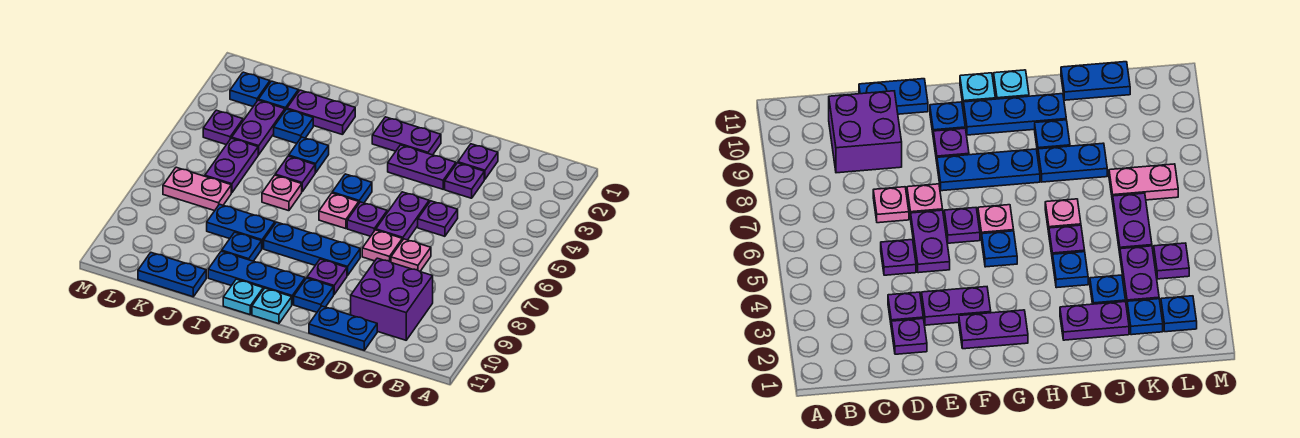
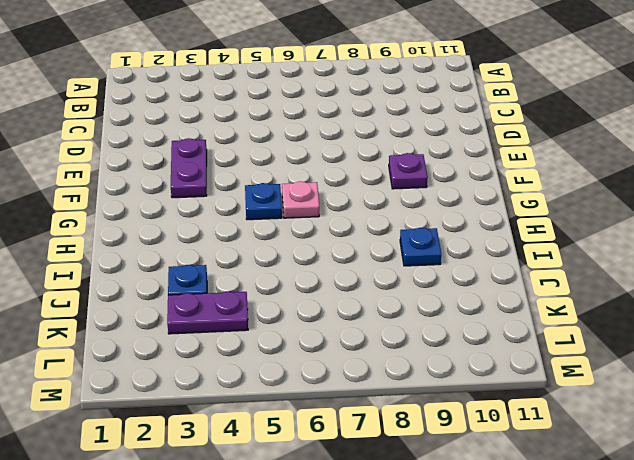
none -> purple brick C9:D10 level 1
none -> purple plate D2 level 1
none -> purple plate D3 level 1
none -> purple plate D5 level 1

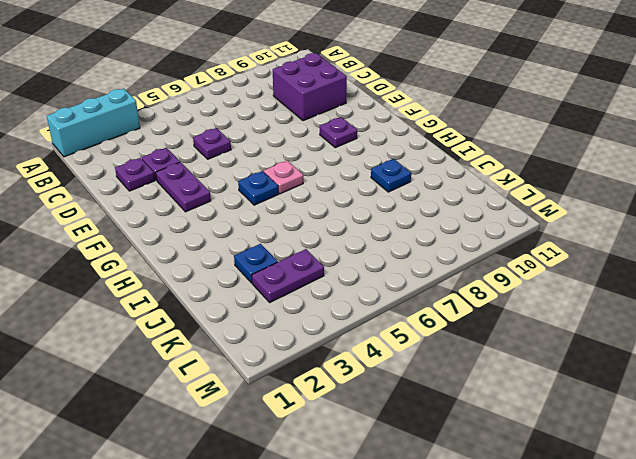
cyan brick A1:A3 level 1 -> none
none -> pink plate D7 level 1
none -> blue plate D11:E11 level 1
none -> purple plate E5:E6 level 1
none -> pink plate E7 level 1

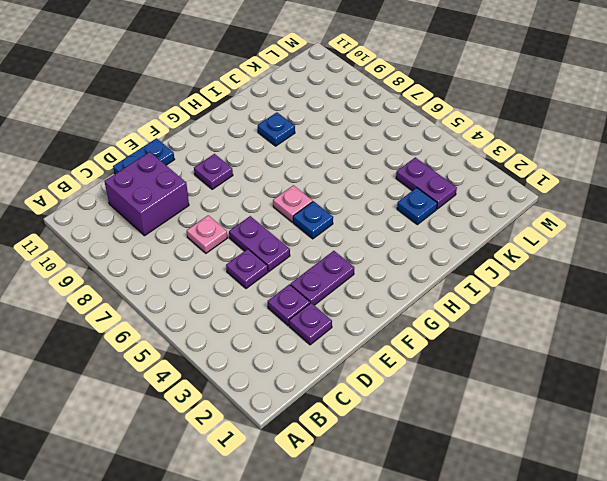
none -> pink plate E7 level 1
none -> purple plate F2:G2 level 1
none -> purple plate F6 level 1
none -> blue plate F8:H8 level 1

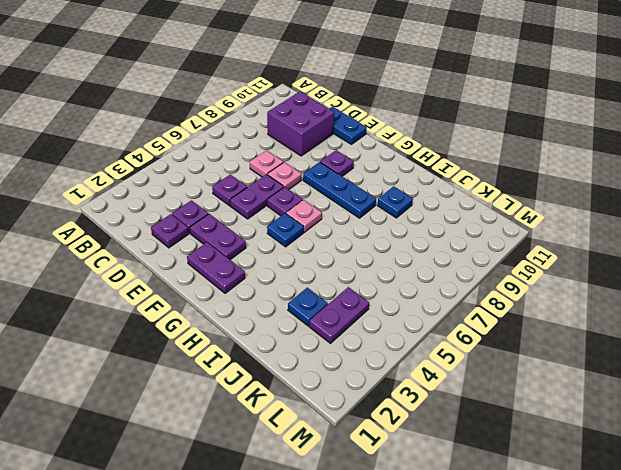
none -> blue plate F10 level 1
none -> blue plate G10:I10 level 1
none -> cyan plate G11 level 1
none -> cyan plate H11 level 1

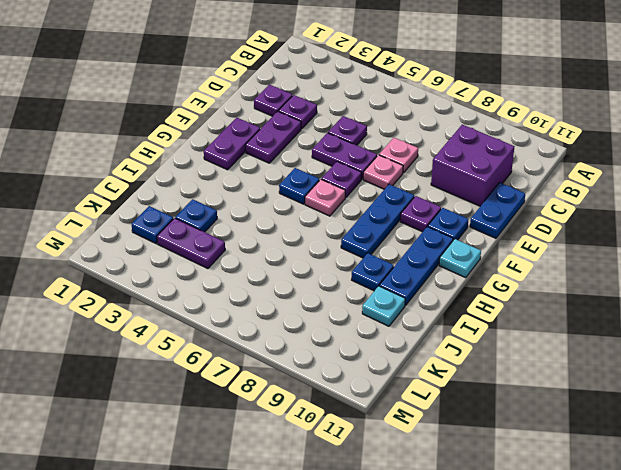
cyan plate J10 level 1 -> cyan plate H11 level 1
none -> purple plate I2:J2 level 1
none -> blue plate I4 level 1
none -> purple plate I5 level 1
none -> pink plate I6 level 1

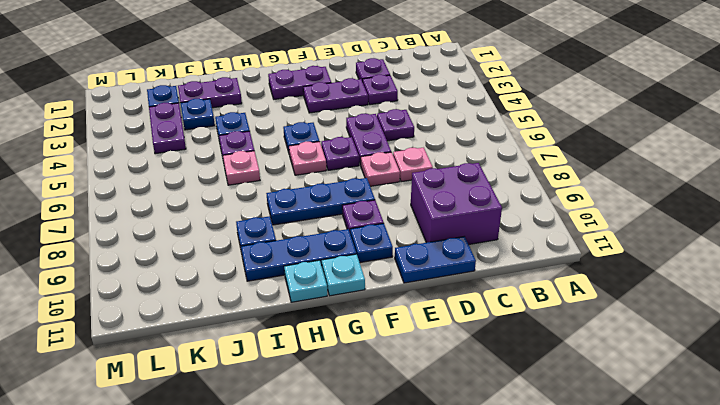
none -> blue plate I8:J8 level 1
none -> blue plate J11:K11 level 1
none -> purple plate K5:K6 level 1
none -> pink plate K7:L7 level 1

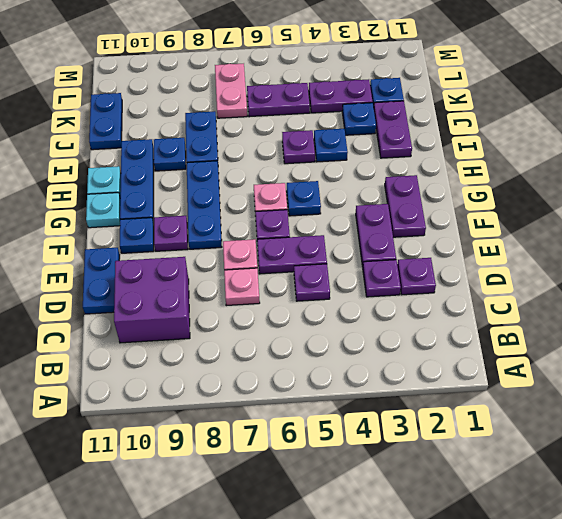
none -> pink plate I6 level 1
none -> blue plate L2 level 1
none -> purple plate L4 level 1

